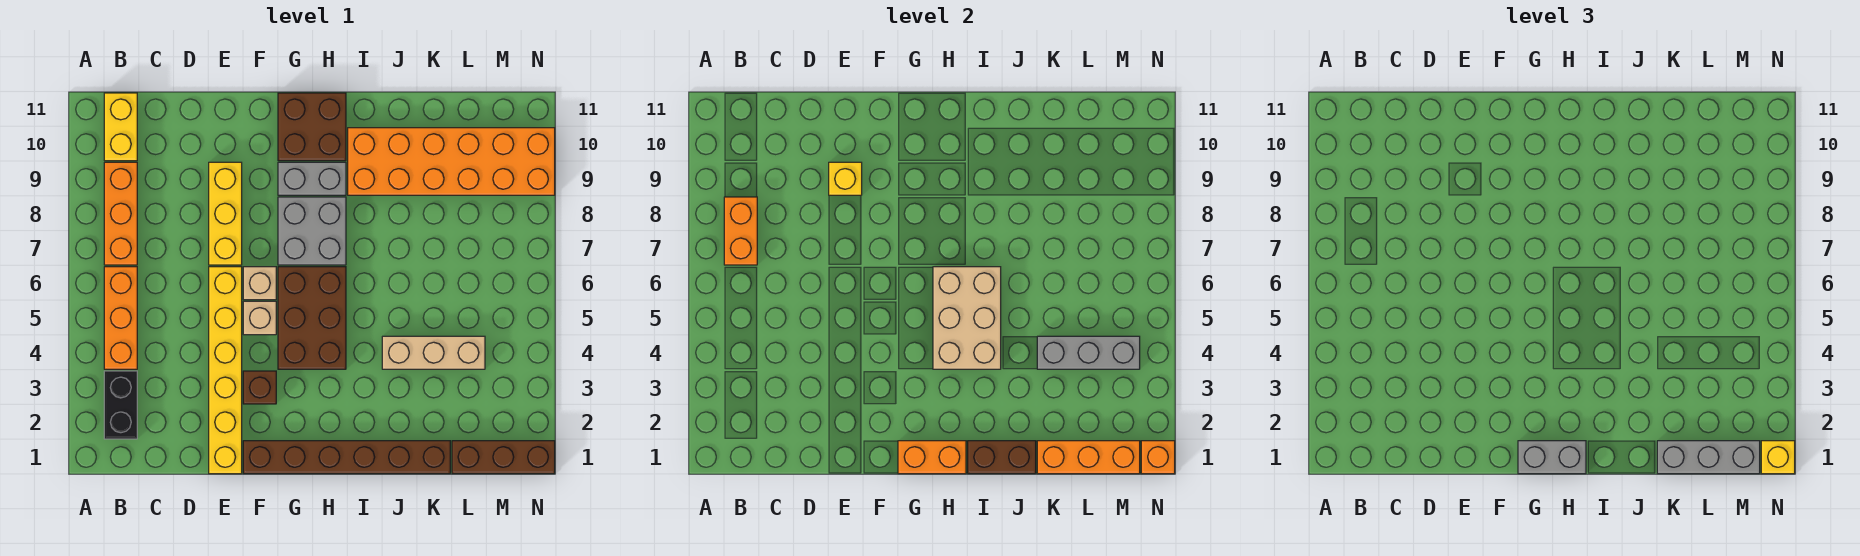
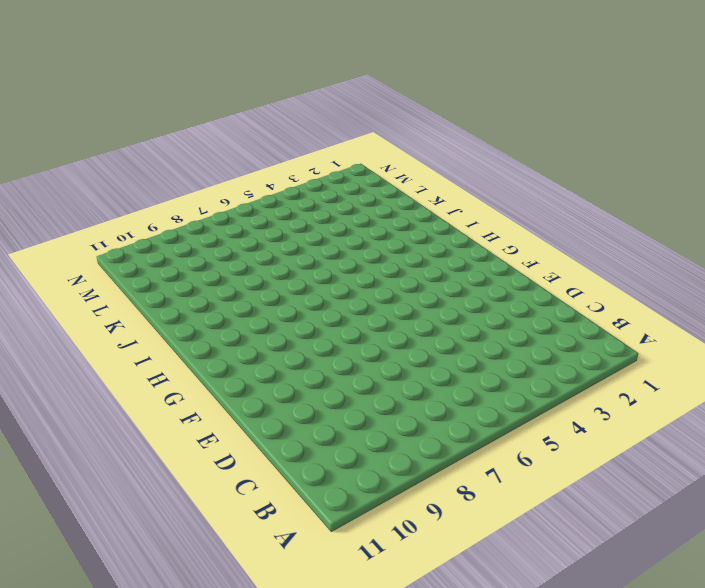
none -> black brick B2:B3 level 1
none -> orange brick B4:B6 level 1
none -> orange brick B7:B9 level 1

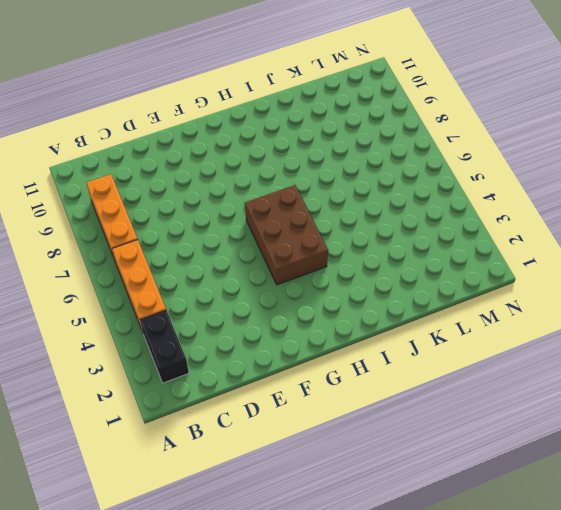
none -> yellow brick B10:B11 level 1
none -> yellow brick E1:E6 level 1
none -> yellow brick E7:E9 level 1

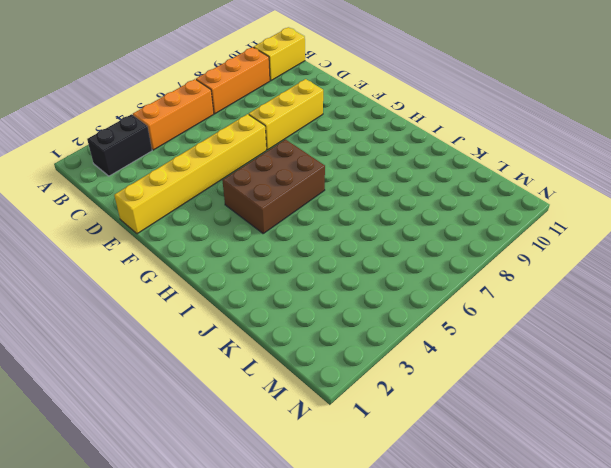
none -> brown brick F1:K1 level 1
none -> brown brick F3 level 1
none -> tan brick F5 level 1

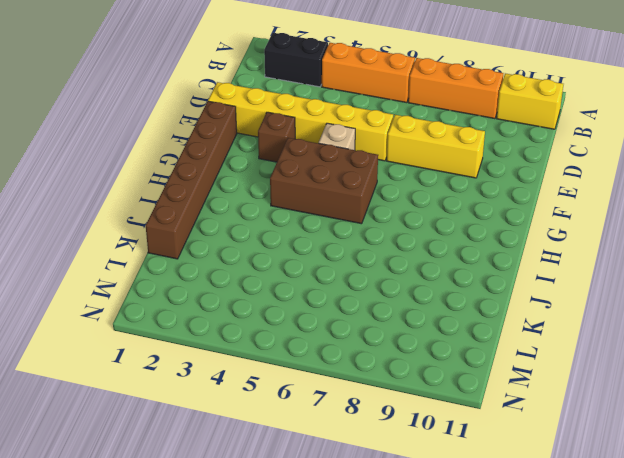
none -> tan brick F6 level 1
none -> grey brick G7:H8 level 1
none -> grey brick G9:H9 level 1

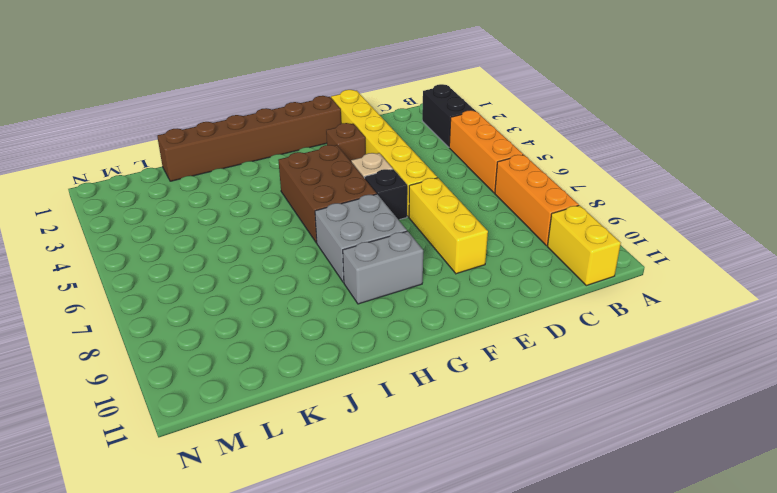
black brick F6 level 1 -> tan brick F6 level 1
none -> brown brick G10:H11 level 1
none -> orange brick I9:N10 level 1
none -> tan brick J4:L4 level 1

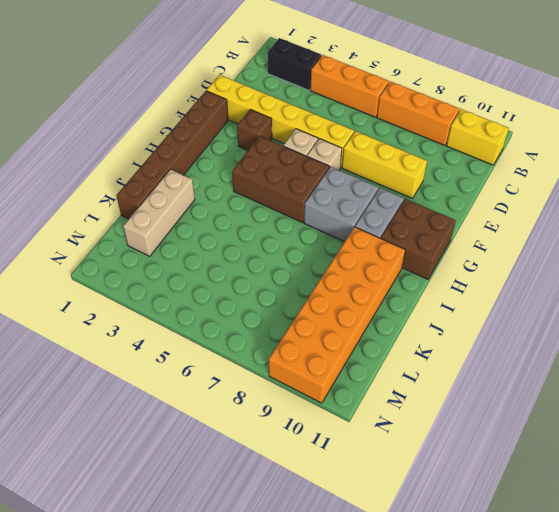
tan brick J2:L2 level 1 -> tan brick J4:L4 level 1
none -> brown brick L1:N1 level 1
none -> orange brick B7:B8 level 2
none -> yellow brick E9 level 2

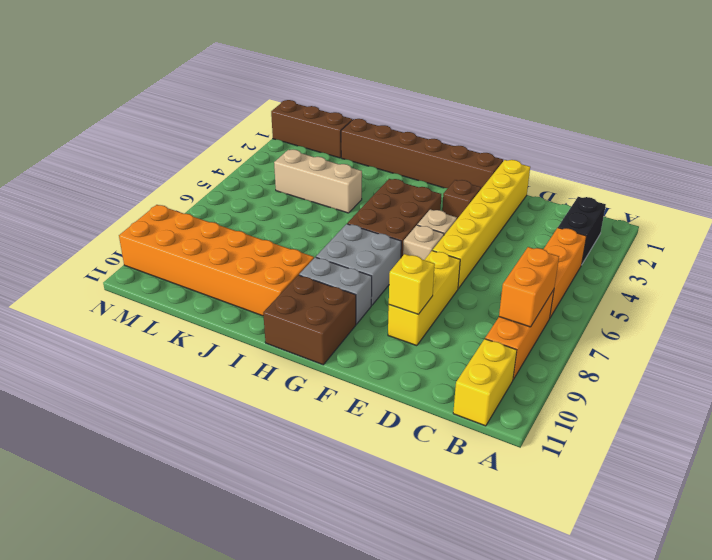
none -> orange brick G1:H1 level 2
none -> tan brick H4:I6 level 2
none -> brown brick I1:J1 level 2

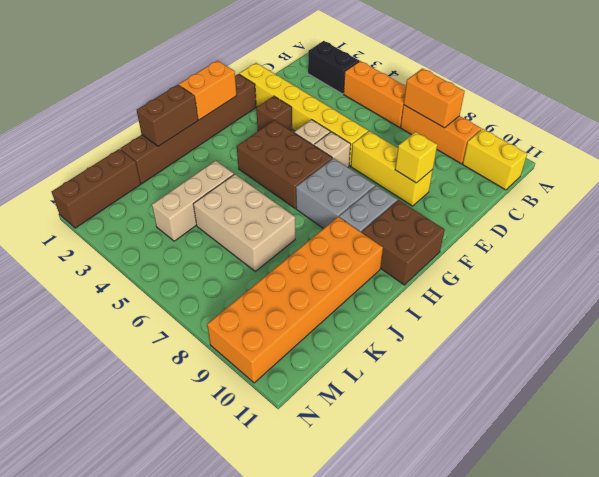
tan brick J5:K7 level 1 -> tan brick H4:I6 level 2
none -> orange brick K1:M1 level 2
none -> grey brick K4:M4 level 2
none -> orange brick N1 level 2

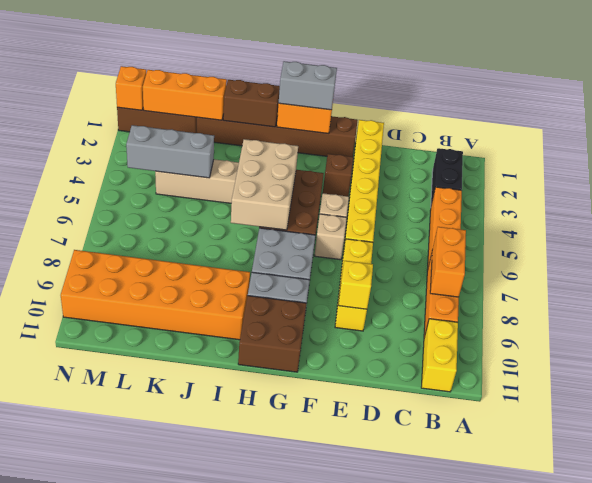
none -> grey brick K1:M1 level 3
none -> yellow brick N1 level 3

